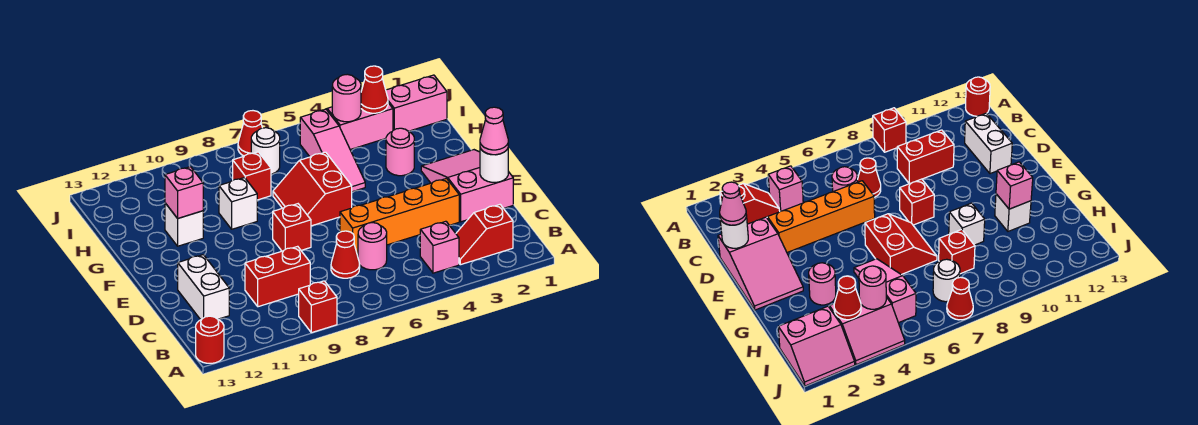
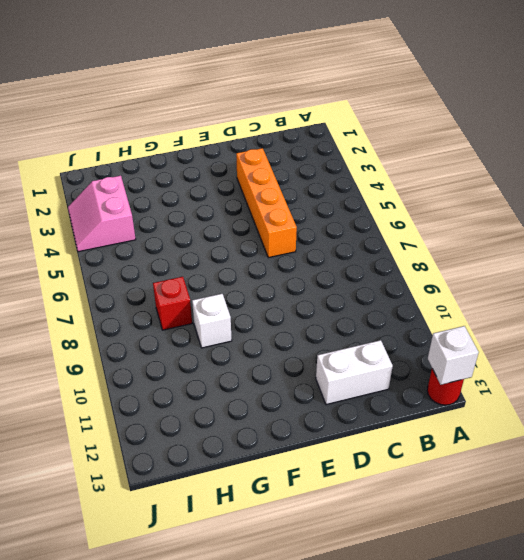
white brick A13 level 2 -> white brick G11 level 1
none -> red brick A9 level 1
none -> red slope B2:B3 level 1 top 2
none -> pink brick B4 level 1

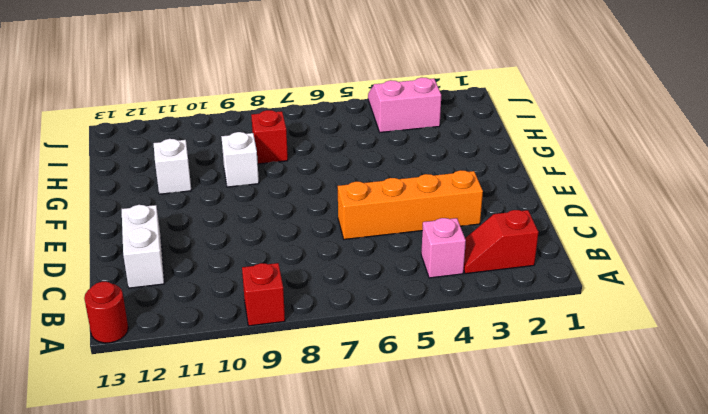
none -> pink round brick C6 level 1
none -> red cone C7 level 1
none -> red brick C9:C10 level 1

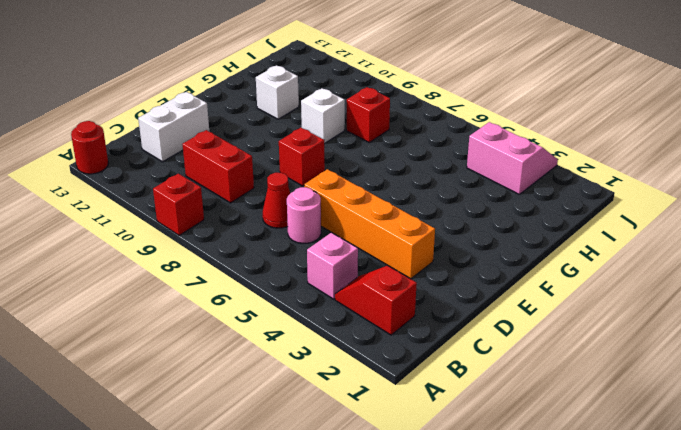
none -> pink slope D1:F2 level 1 top D
none -> red slope F6:G7 level 1 top 6
none -> pink round brick G3 level 1

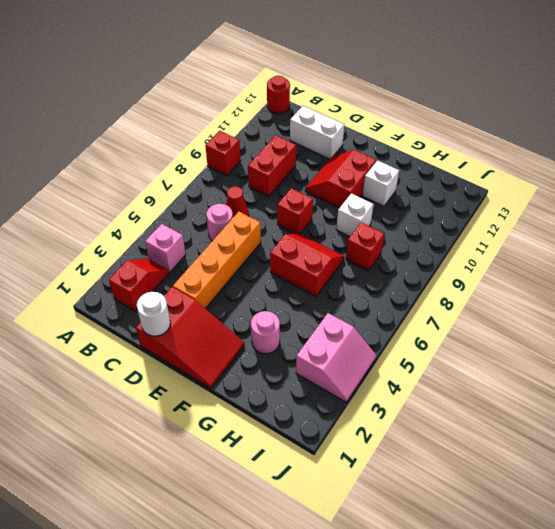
red slope D1:F2 level 1 top D -> pink slope D1:F2 level 1 top D
red slope E10:F11 level 1 top F -> none
none -> pink slope G5:I5 level 1 top I
none -> pink slope I1:J2 level 1 top I
none -> white round brick I7 level 1

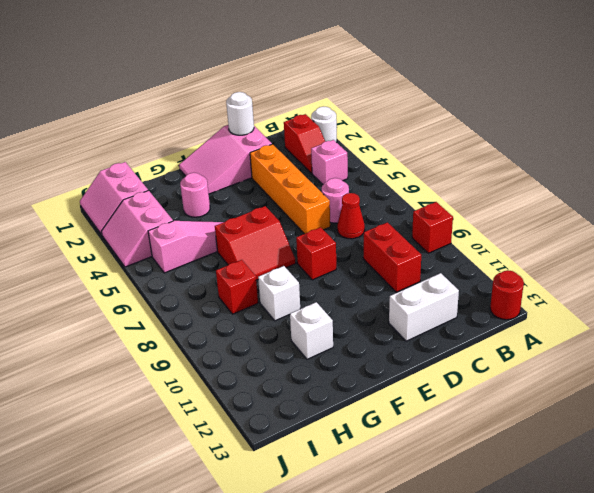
white round brick A2 level 1 -> white round brick I7 level 1
none -> red cone J7 level 1
none -> pink brick G11 level 2
none -> red cone I3 level 2

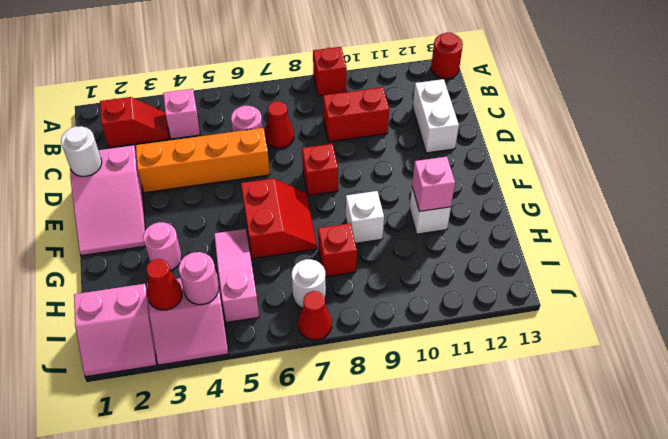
none -> pink cone D1 level 3

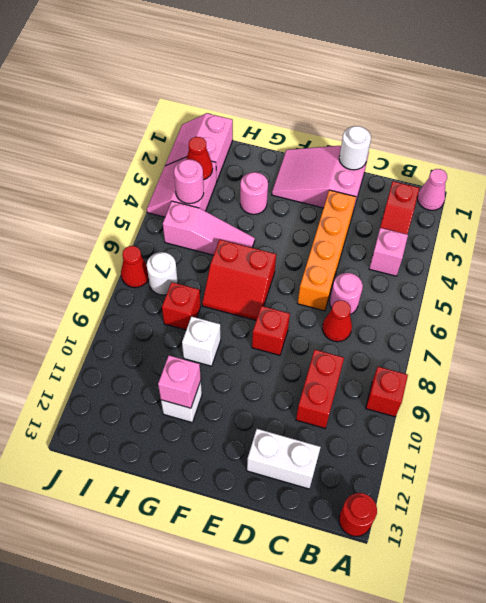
pink cone A1 level 1 -> pink cone D1 level 3

